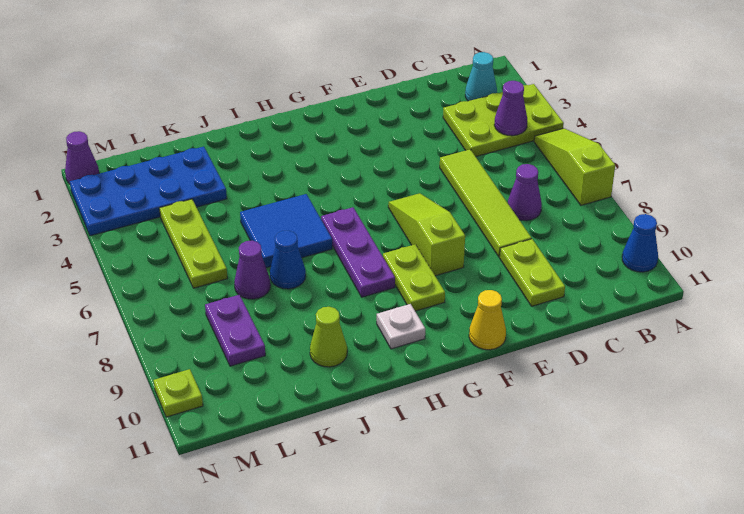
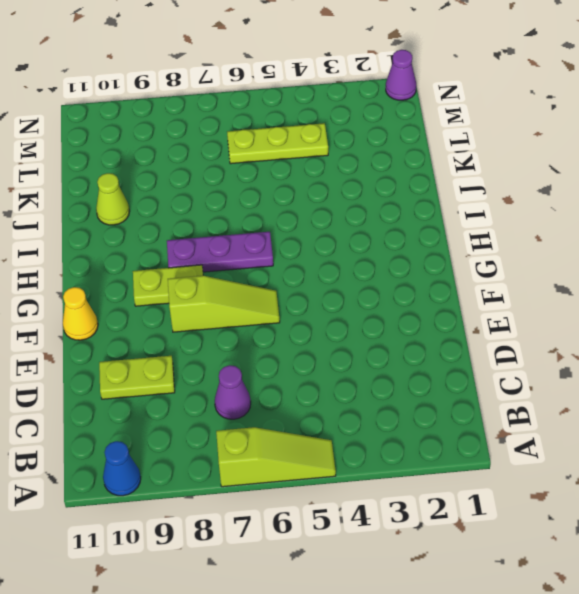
none -> lime plate A3:C4 level 1
none -> cyan cone B2 level 1
none -> lime tile D5:D8 level 1

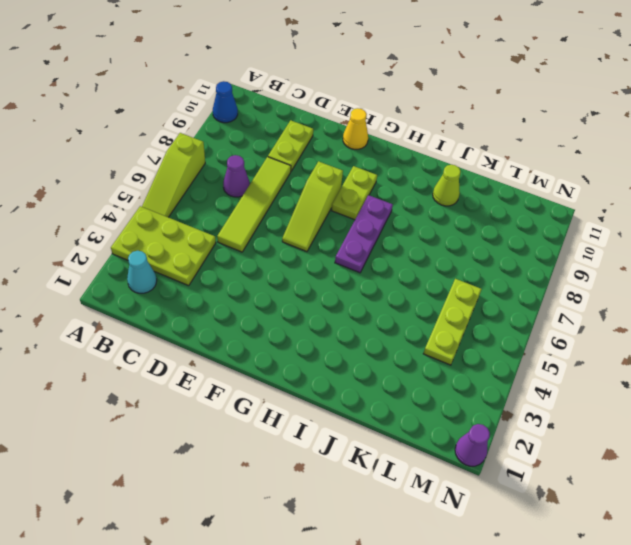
none -> white plate H10 level 1
none -> blue tile I5:J6 level 1
none -> blue cone J7 level 1

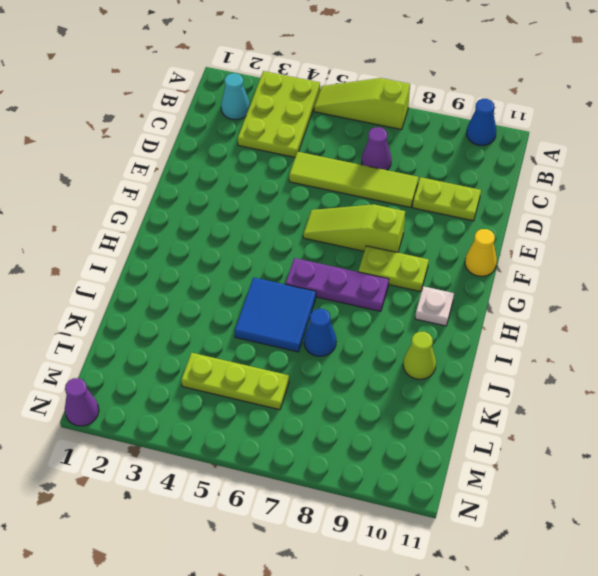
none -> blue plate K2:N3 level 1
none -> purple cone K7 level 1
none -> purple plate L8:L9 level 1

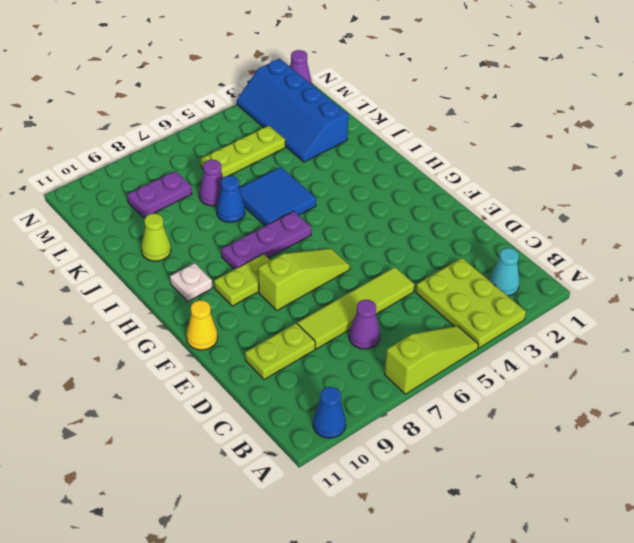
blue slope K2:N3 level 1 top 2 -> blue plate K2:N3 level 1
none -> lime plate N10 level 1
none -> purple cone B4 level 2

